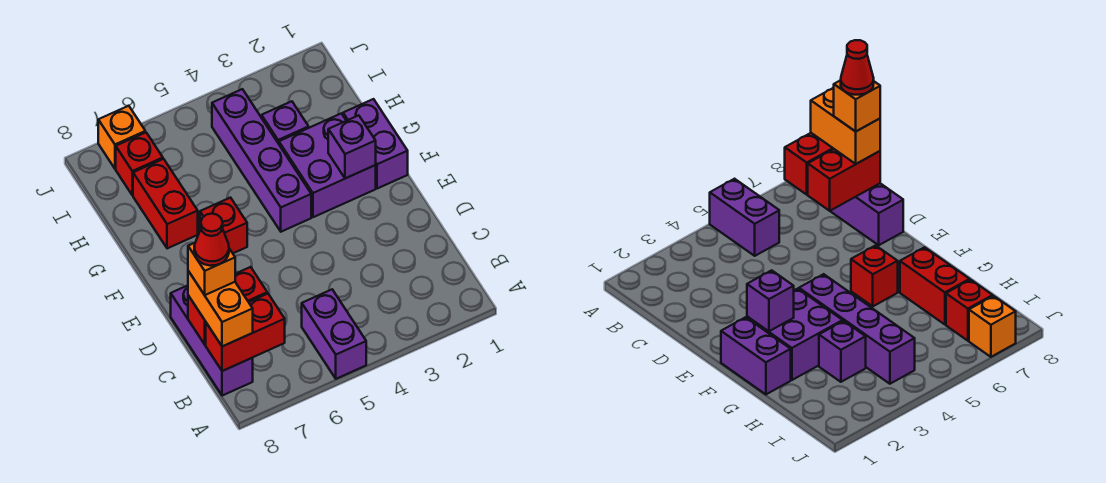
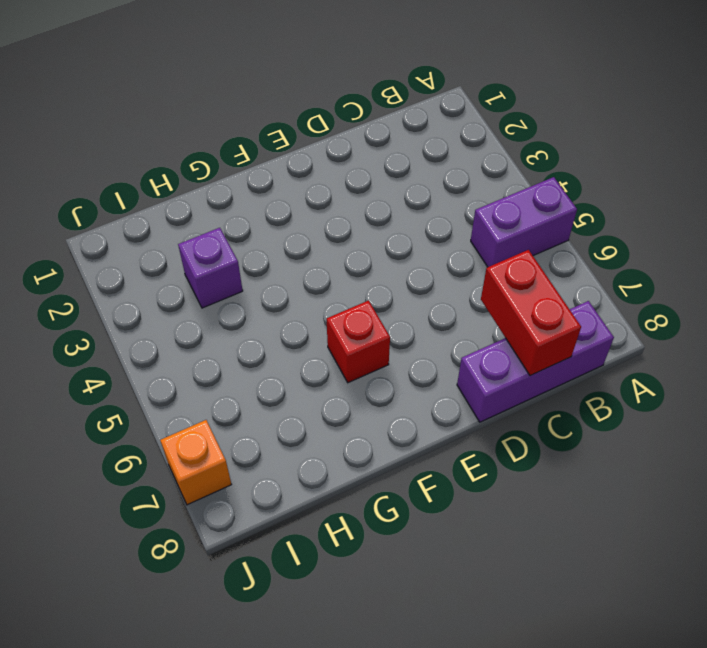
none -> purple brick F1:G1 level 1
none -> purple brick F2:G3 level 1
none -> purple brick F4:I4 level 1

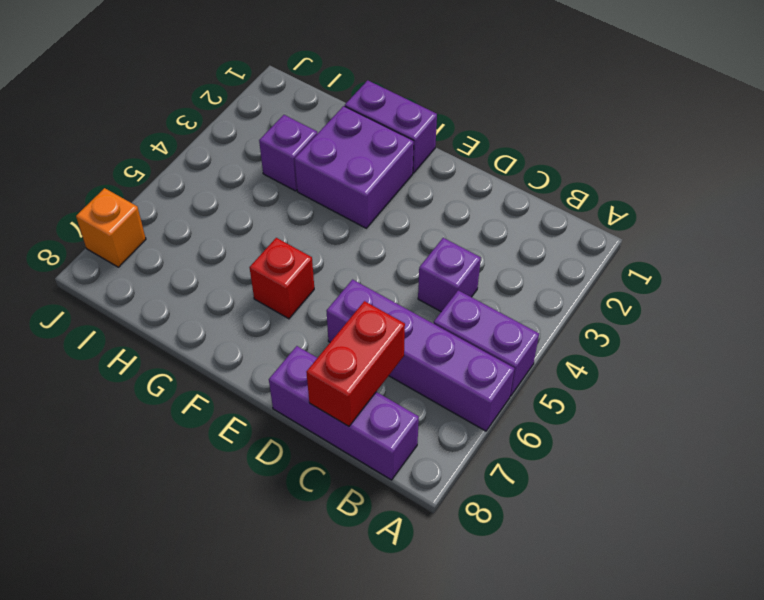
purple brick A6:D6 level 1 -> purple brick F4:I4 level 1
purple brick C4 level 1 -> purple brick F2 level 2
none -> red brick G7:H7 level 1
none -> red brick I7 level 1
none -> red brick B7:B8 level 2

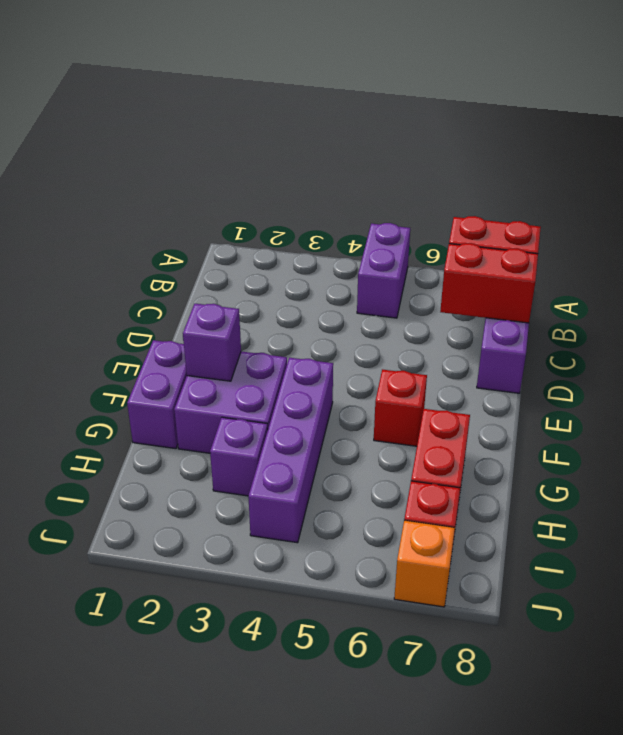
none -> orange brick B8:C8 level 3
none -> orange brick C8 level 4
none -> red cone C8 level 5

